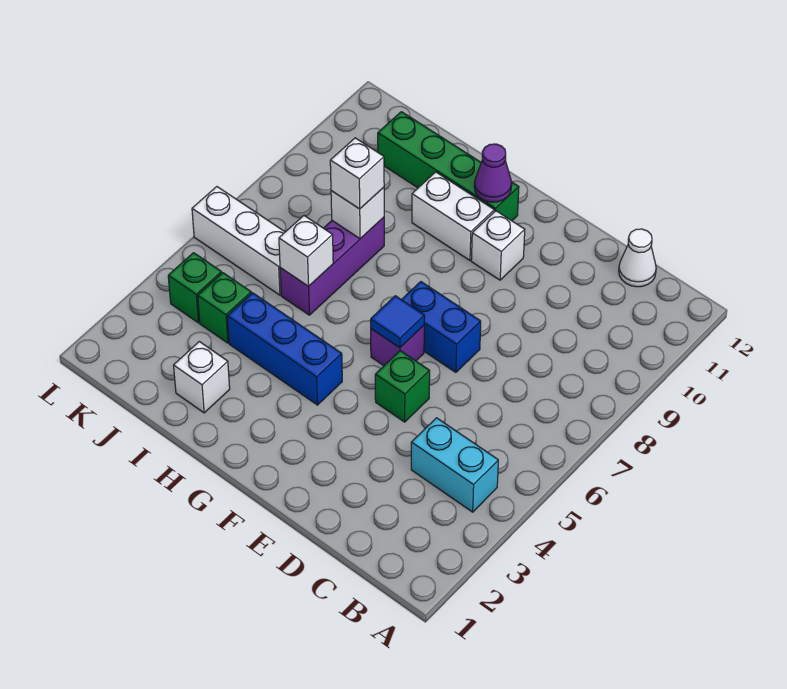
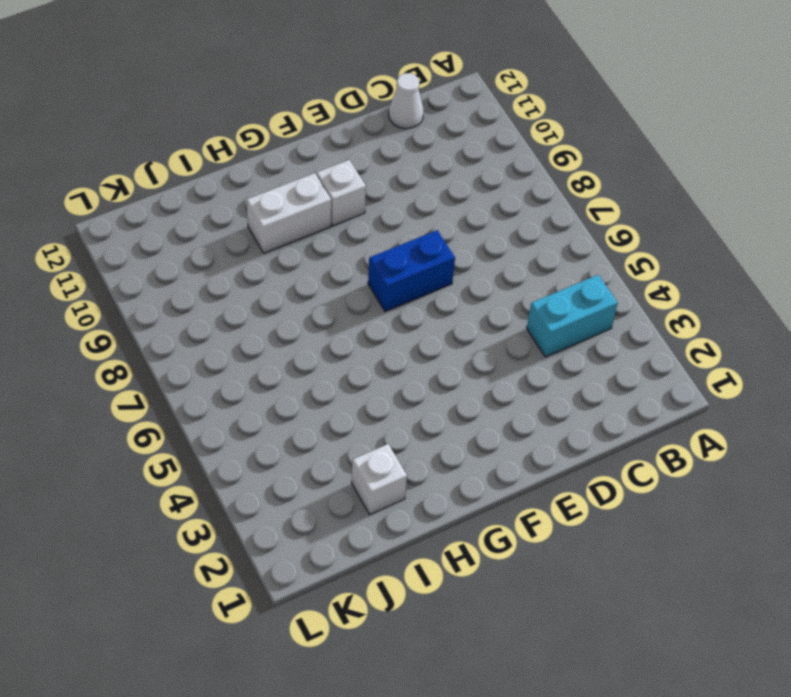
none -> green brick E5 level 1
none -> purple brick F6 level 1
none -> blue brick G4:I4 level 1

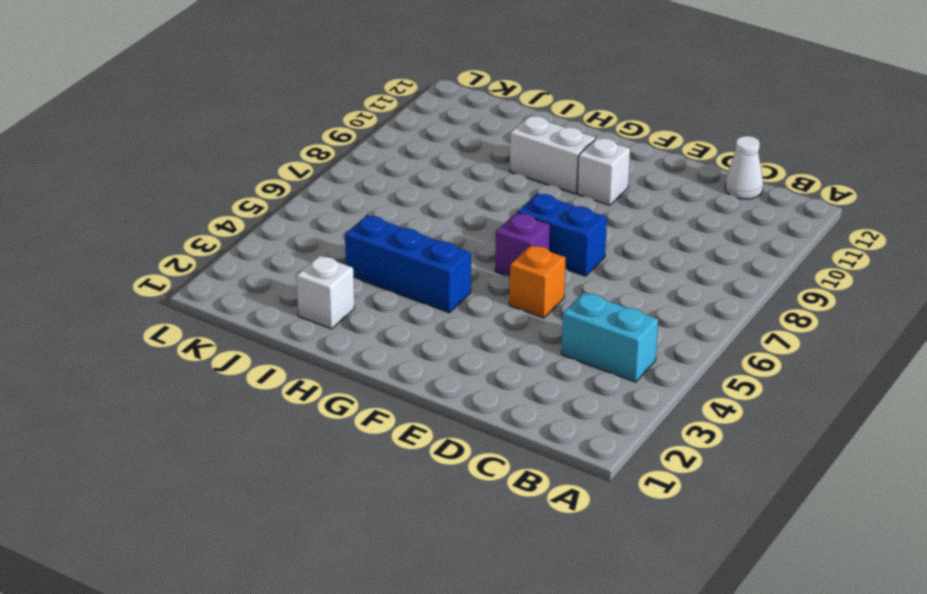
orange brick E5 level 1 -> green brick E5 level 1
none -> green brick G11:J11 level 1
none -> purple brick I6:I8 level 1
none -> green brick J4 level 1

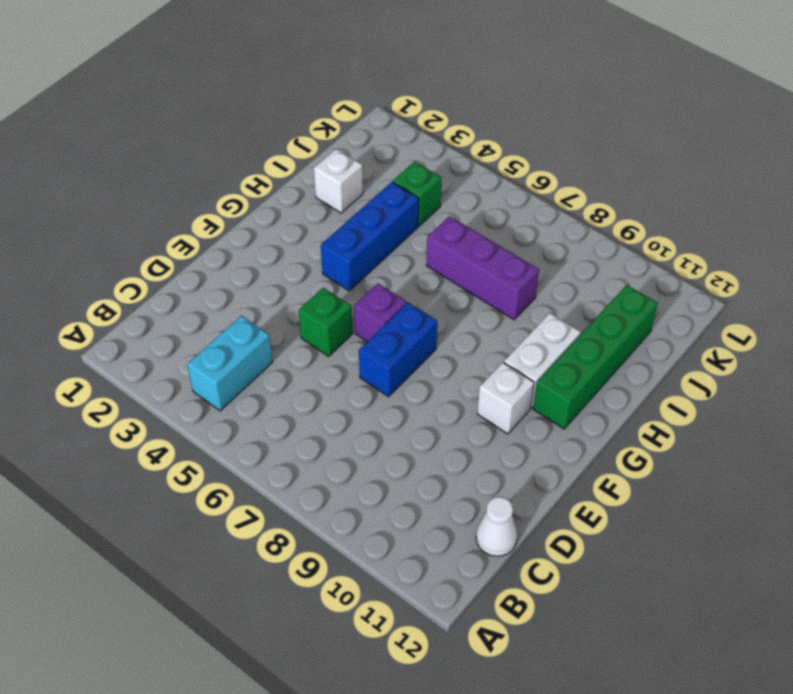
none -> white brick J6:L6 level 1
none -> green brick K4 level 1
none -> blue tile F6 level 2

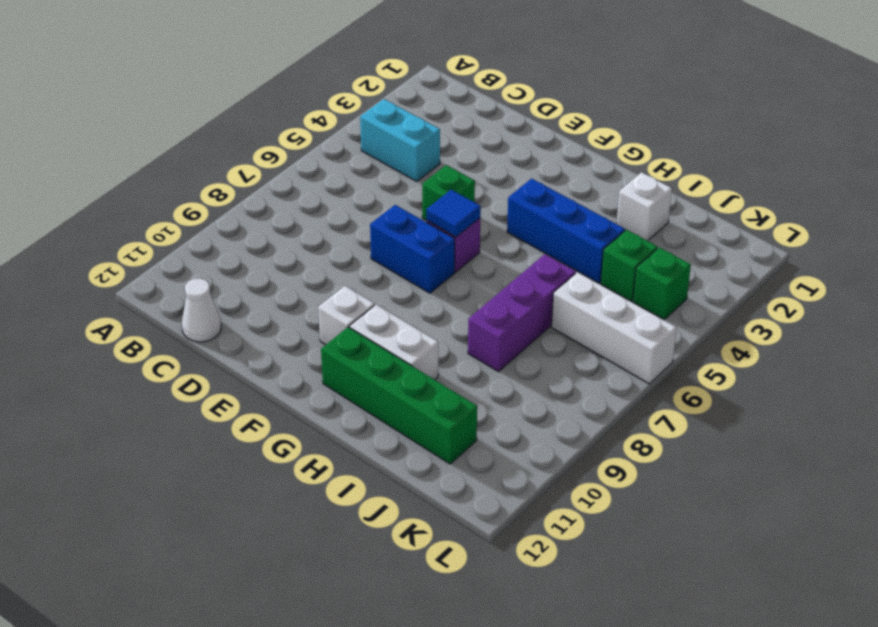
none -> purple cone G11 level 2
none -> white brick I6 level 2
none -> white brick I8 level 2

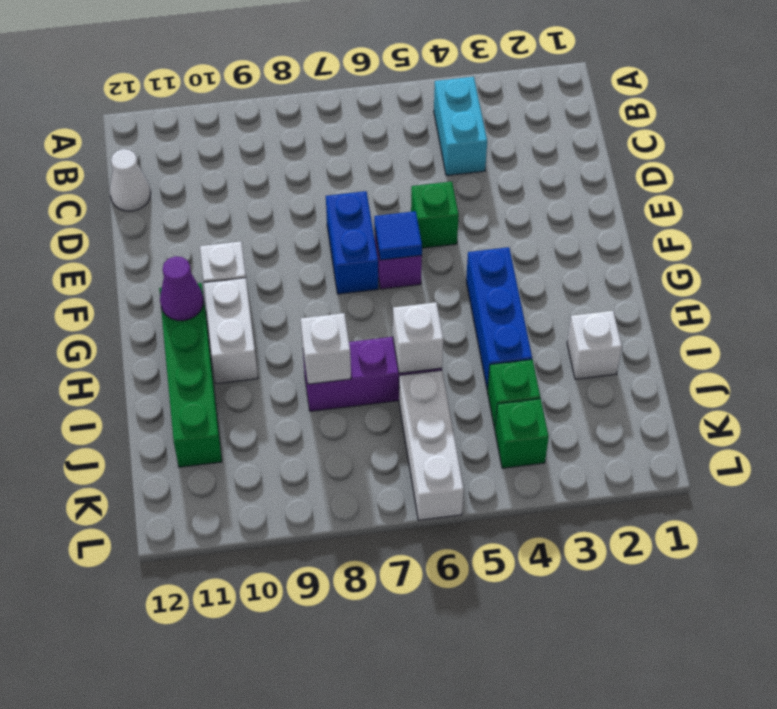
none -> white brick I8 level 3

